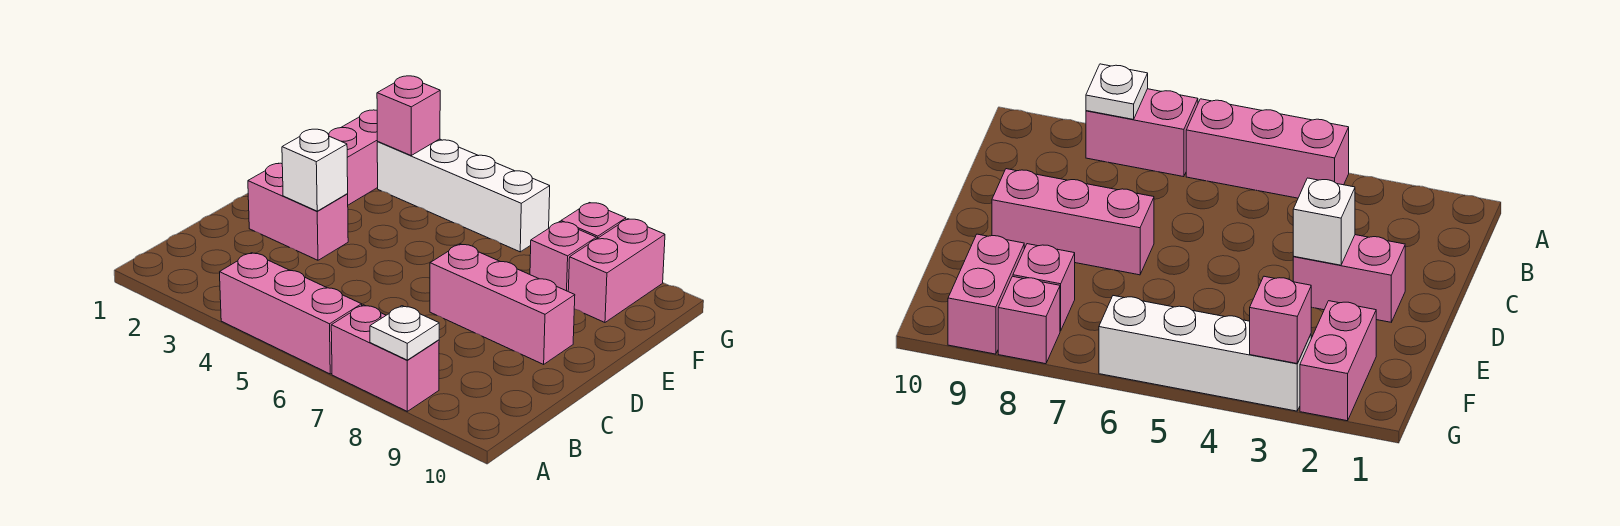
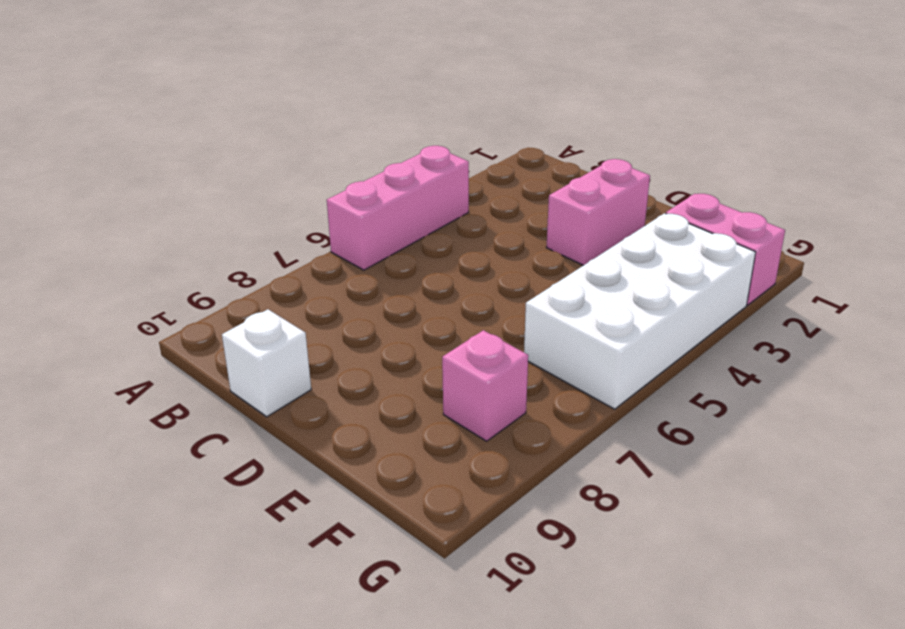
white brick C10 level 1 -> white brick D3 level 2
white brick F3:G6 level 1 -> white brick G3:G6 level 1
none -> pink brick A7:A8 level 1
none -> pink brick D7:D9 level 1
none -> pink brick F9:G9 level 1

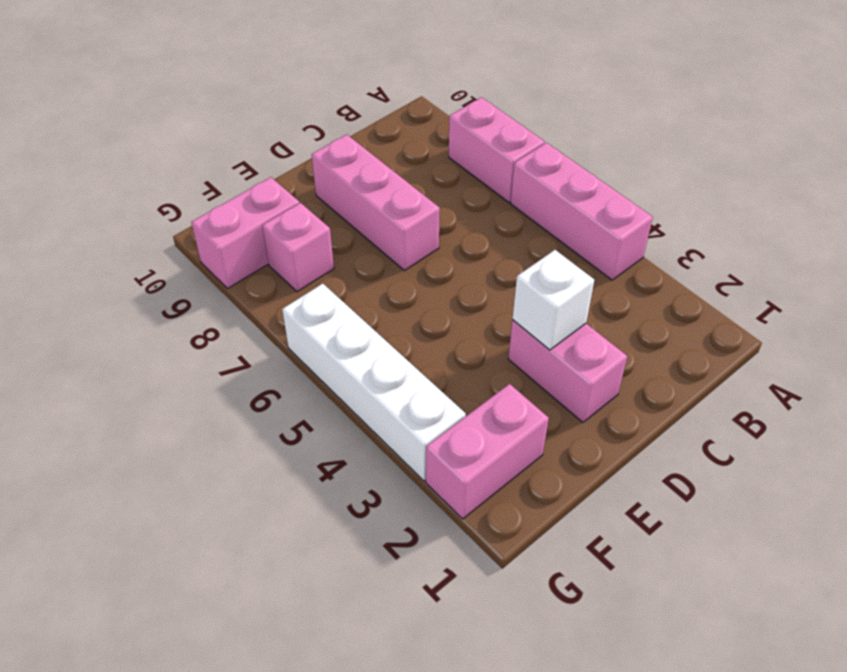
none -> pink brick G8 level 1
none -> white plate A8 level 2
none -> pink brick G3 level 2

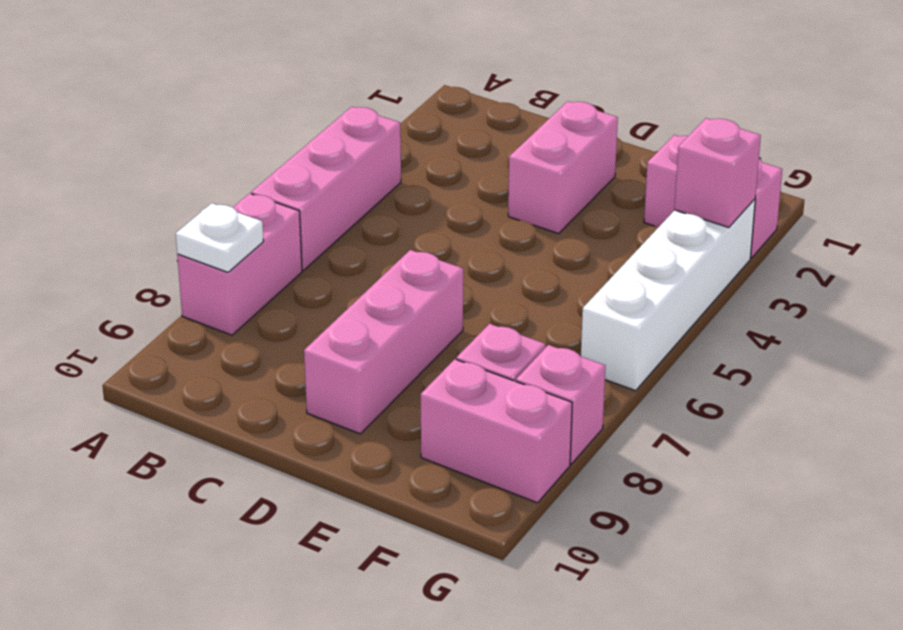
none -> white brick D3 level 2

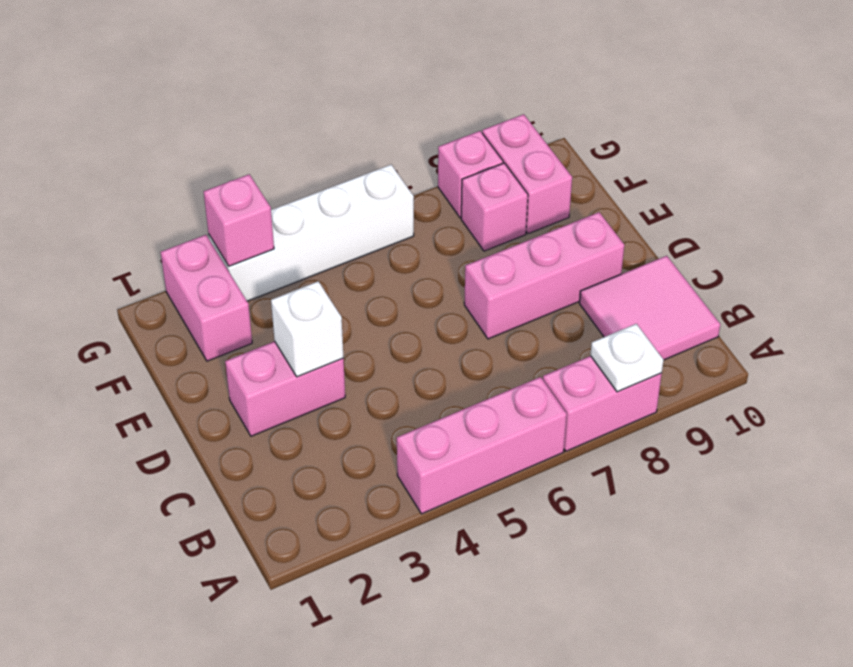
pink tile B9:C10 level 1 -> none

